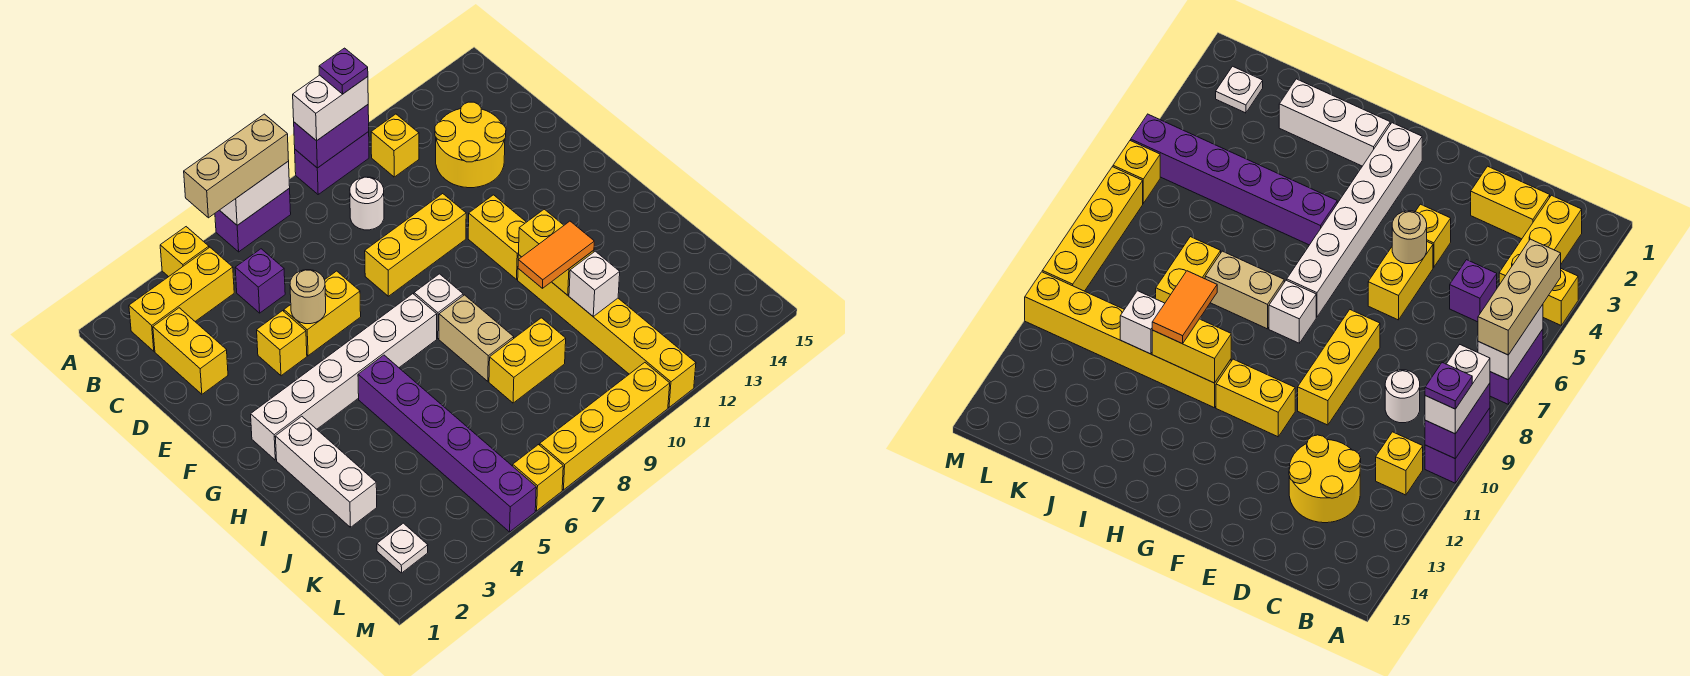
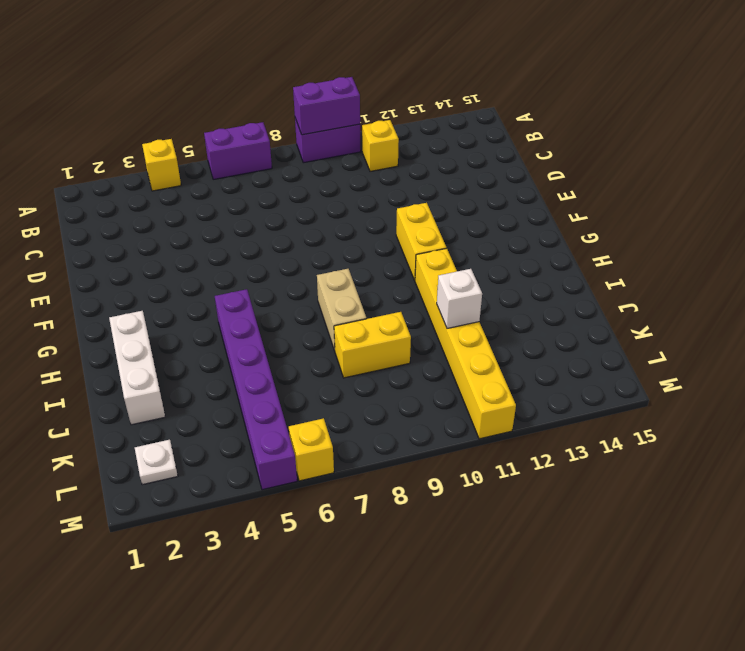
none -> yellow brick B2:B4 level 1
none -> yellow brick C2:D2 level 1
none -> purple brick C5 level 1
none -> white round brick C9 level 1

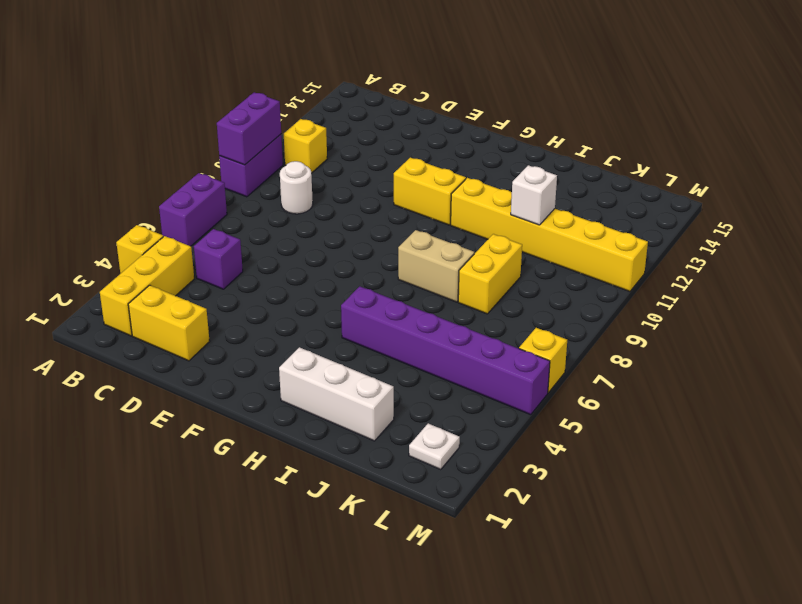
none -> yellow round brick C12:D13 level 1
none -> yellow brick E4 level 1
none -> yellow brick E5:E6 level 1
none -> yellow brick E8:E10 level 1

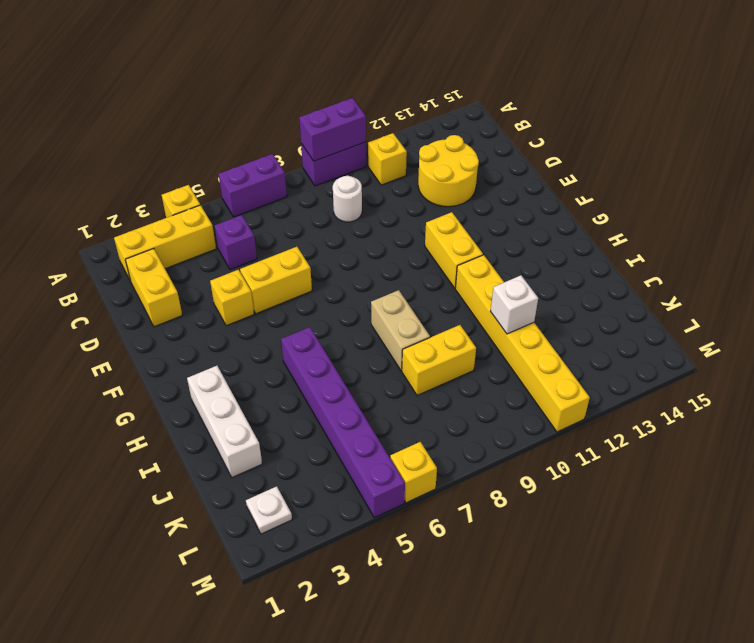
none -> yellow brick E8:E10 level 1
none -> white brick G2:G7 level 1
none -> white brick G8 level 1
none -> yellow brick M7:M10 level 1

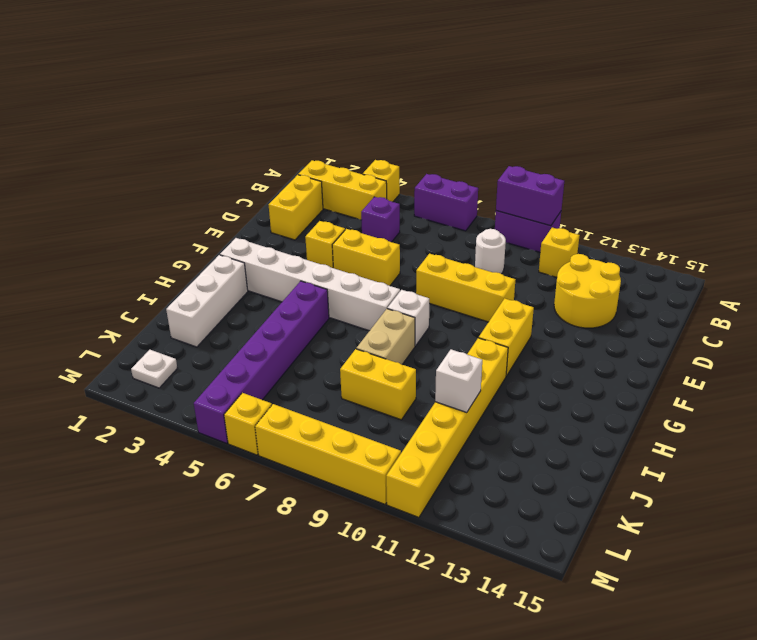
none -> white brick A6:A7 level 2
none -> tan round brick E5 level 2
none -> yellow brick H11:I11 level 2
none -> tan brick A5:A7 level 3

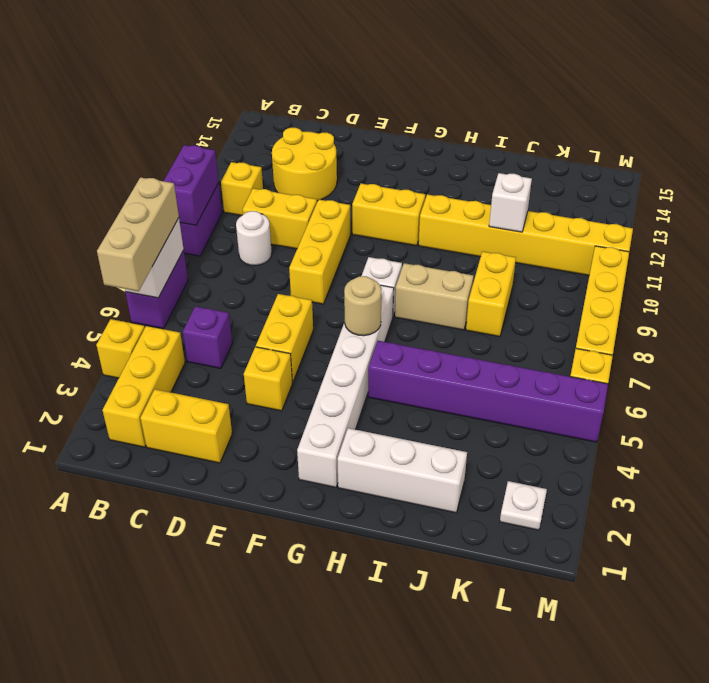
yellow brick C10:D10 level 1 -> yellow brick H11:I11 level 2
tan round brick G6 level 2 -> tan round brick E5 level 2
none -> white brick A9:A10 level 3
none -> orange tile I10:I11 level 3
none -> purple plate A10 level 4

